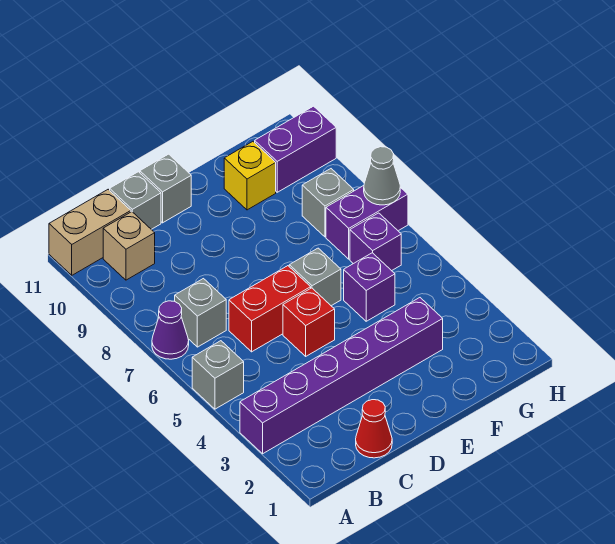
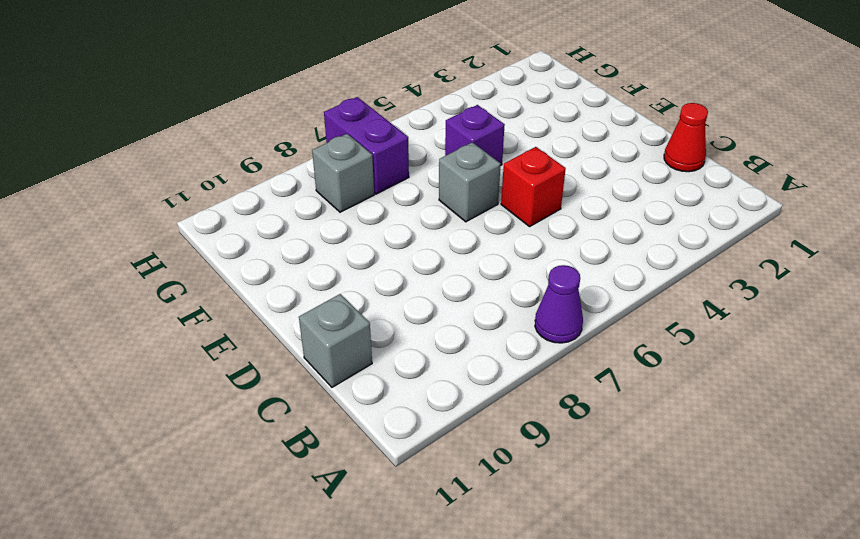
none -> purple brick A3:F3 level 1
none -> grey brick A5 level 1
none -> tan brick A11:B11 level 1

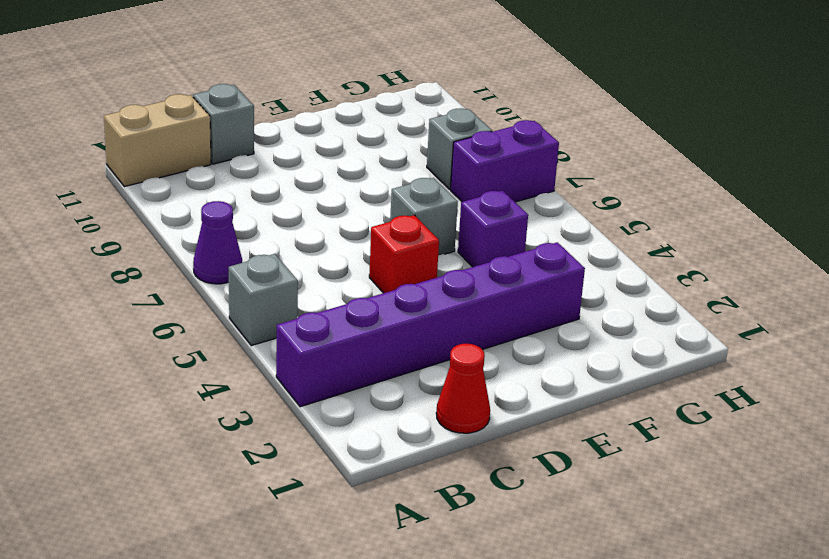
none -> grey brick B7 level 1
none -> tan brick B10 level 1
none -> red brick C6:D6 level 1

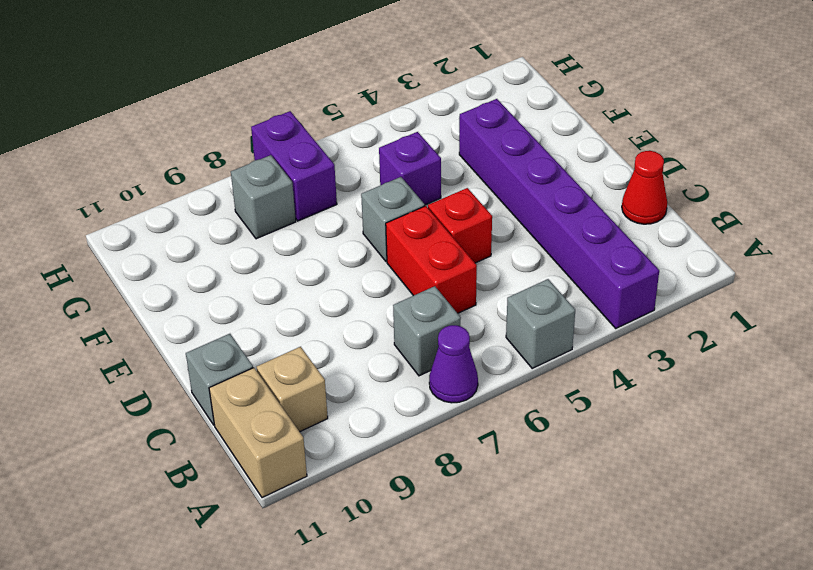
none -> grey brick D11 level 1
none -> yellow brick F10 level 1
none -> purple brick G6 level 1

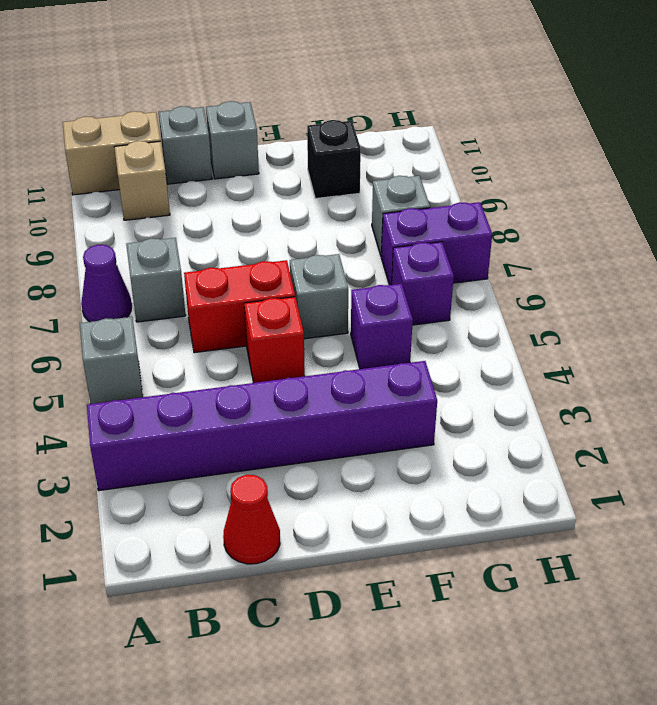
black brick F10 level 1 -> yellow brick F10 level 1
none -> purple brick G10:H10 level 1
none -> grey cone H7 level 2

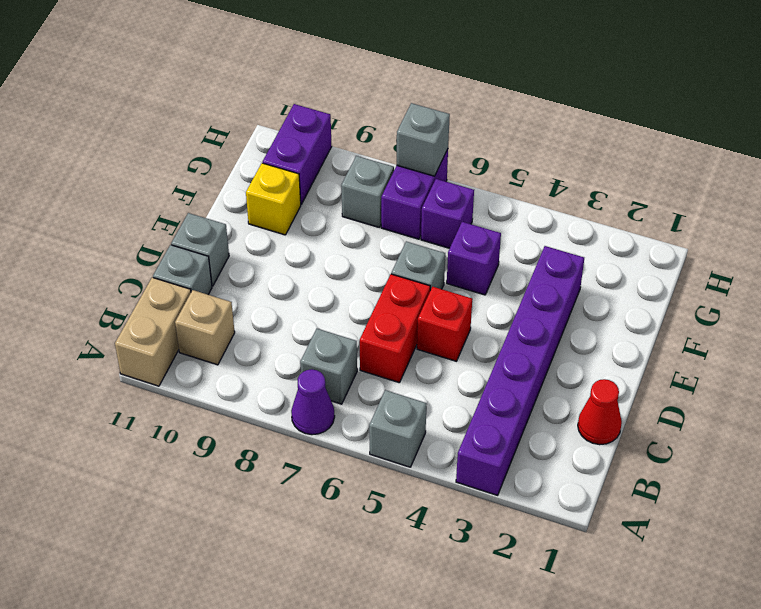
grey brick H7 level 2 -> grey cone H7 level 2

